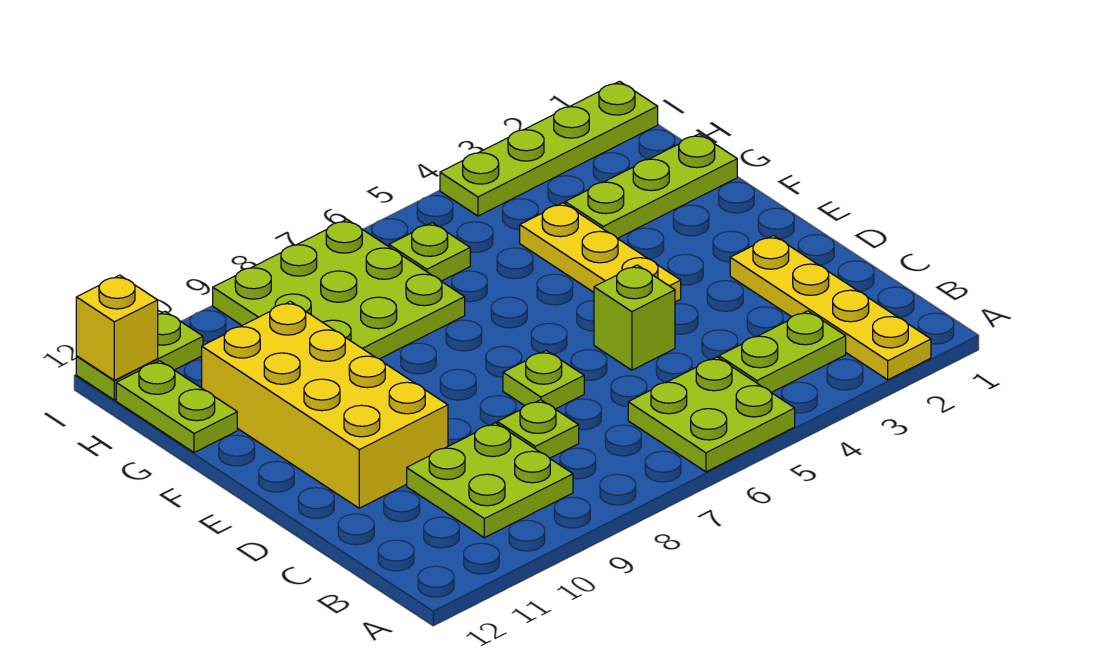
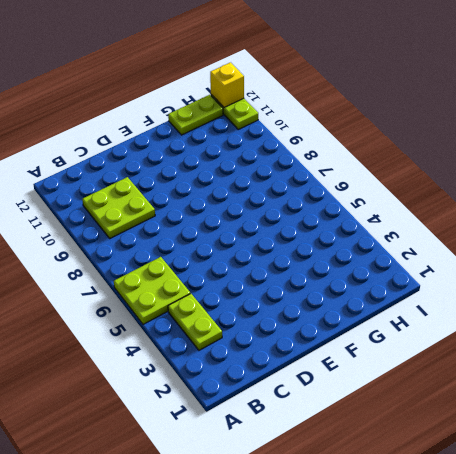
none -> yellow plate A2:D2 level 1
none -> lime plate C8 level 1
none -> lime brick D5 level 1

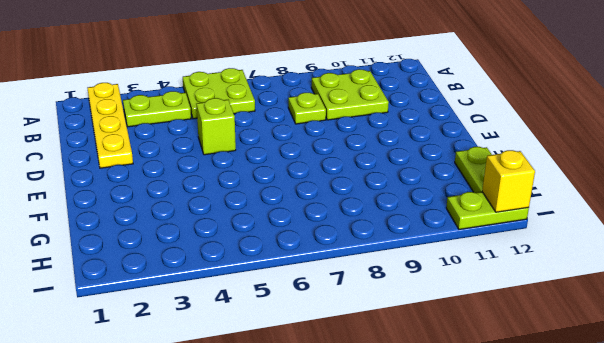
none -> lime plate D7 level 1
none -> yellow brick D10:G11 level 1
none -> yellow plate E4:G4 level 1

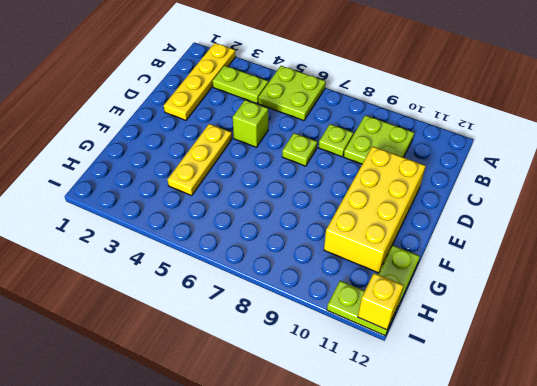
none -> lime plate G1:G3 level 1
none -> lime plate G7:I9 level 1
none -> lime plate H6 level 1

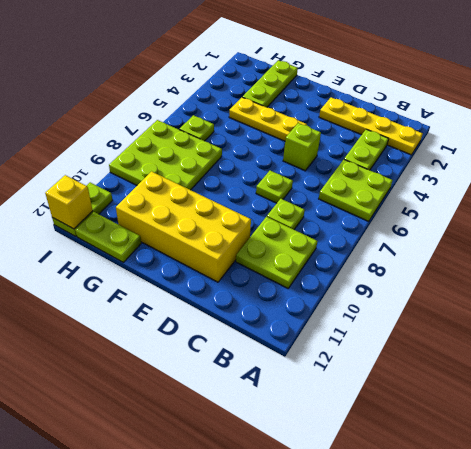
none -> lime plate I1:I4 level 1

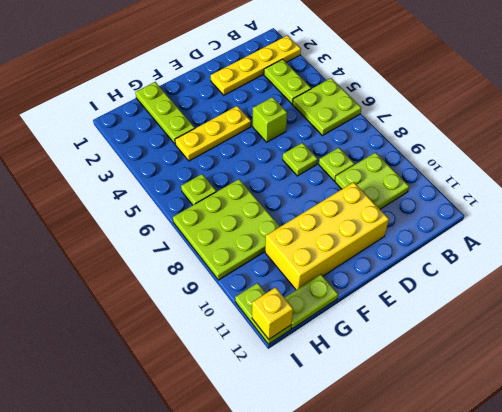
none -> lime plate I1:I4 level 1

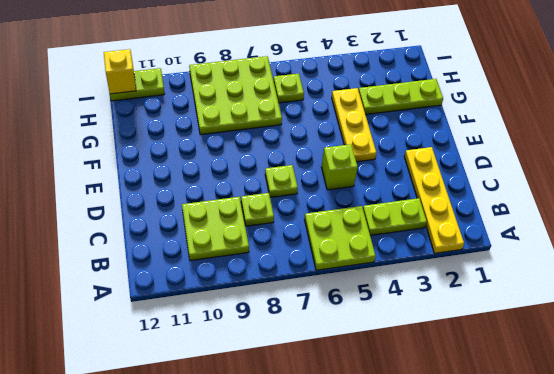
none -> yellow brick D10:G11 level 1
none -> lime plate G12:H12 level 1
none -> lime plate I1:I4 level 1

